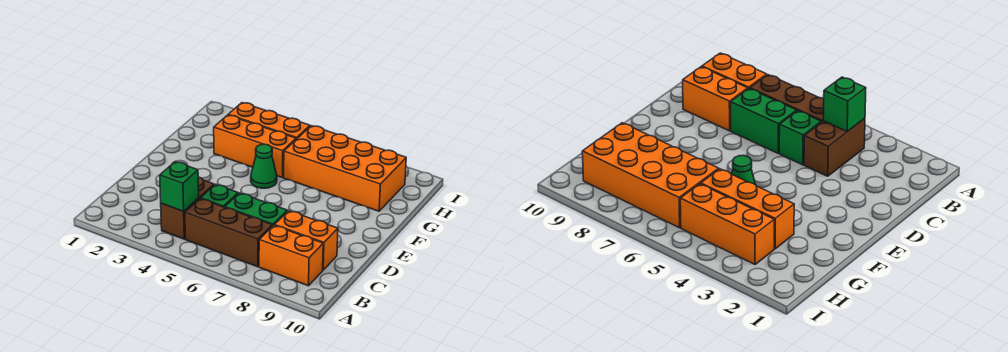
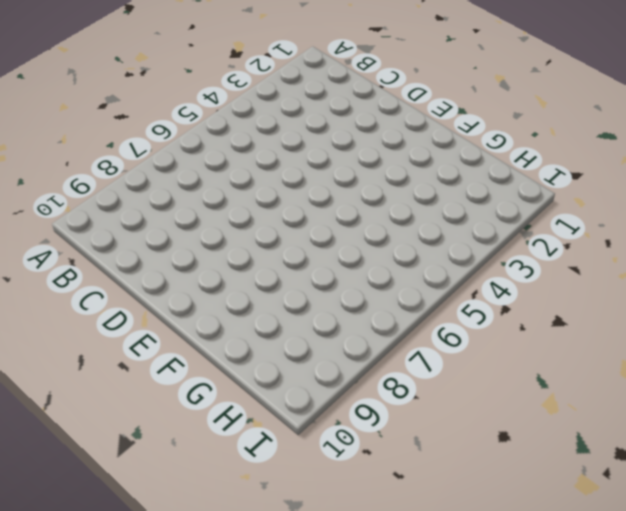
none -> brown brick B4:C4 level 1
none -> brown brick B5:B7 level 1

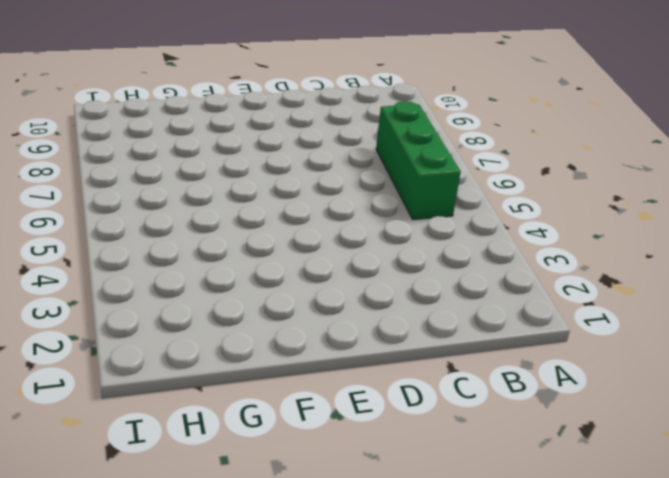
green brick B5:B7 level 1 -> brown brick B5:B7 level 1
none -> brown brick B4:C4 level 1
none -> orange brick B8:B9 level 1

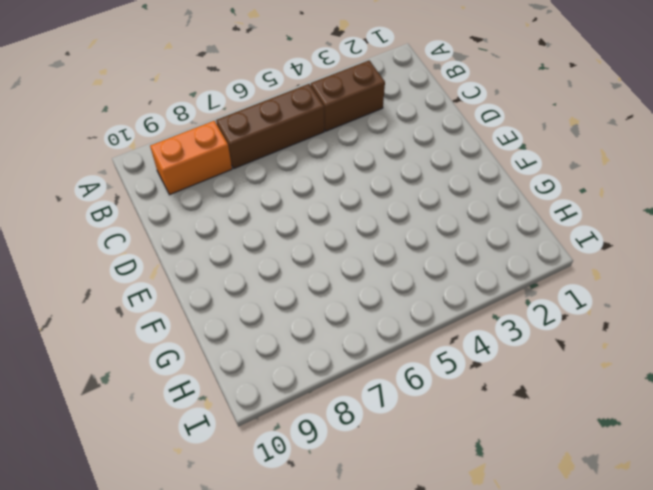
brown brick B3:B4 level 1 -> brown brick B4:C4 level 1
none -> green brick C5 level 1
none -> green brick C6:C7 level 1

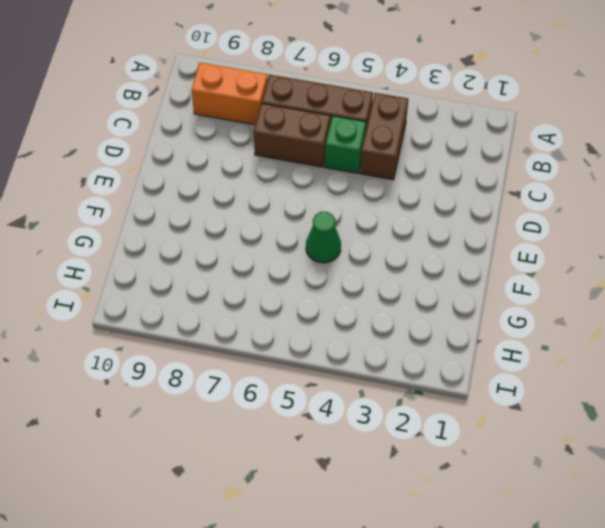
brown brick C6:C7 level 1 -> green brick C6:C7 level 1
none -> orange brick C8:C9 level 1
none -> orange brick G3:G5 level 1

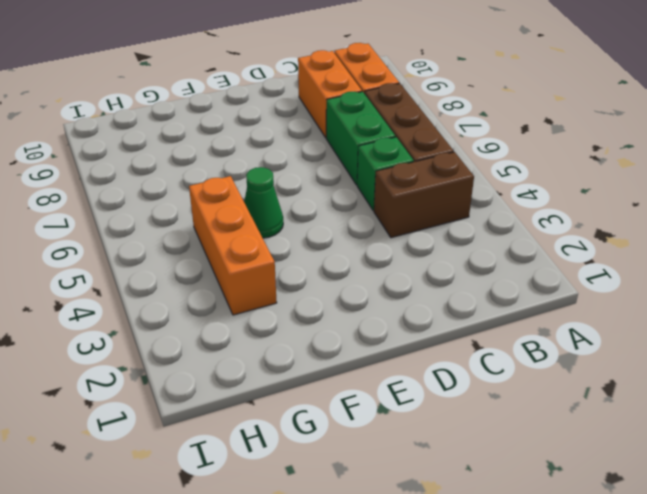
none -> orange brick G6:H9 level 1
none -> orange brick H3:H5 level 1

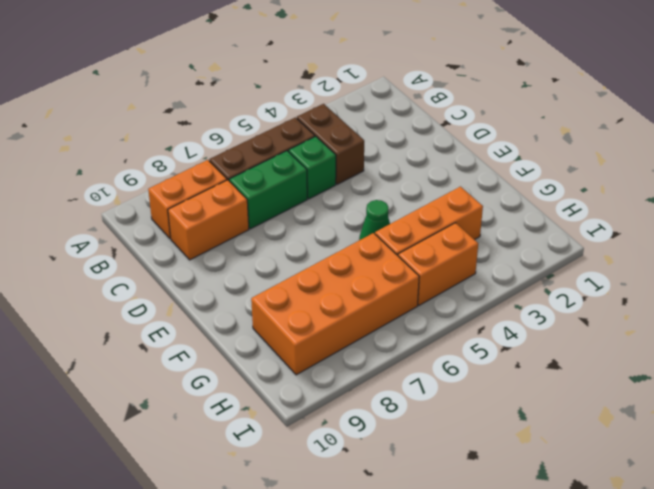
orange brick H4:H5 level 1 -> orange brick H3:H5 level 1
none -> green brick B4 level 2

